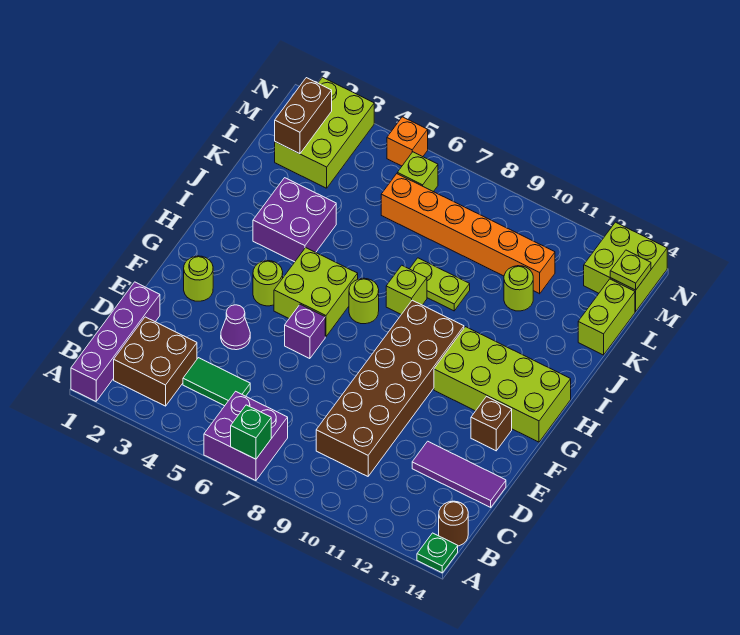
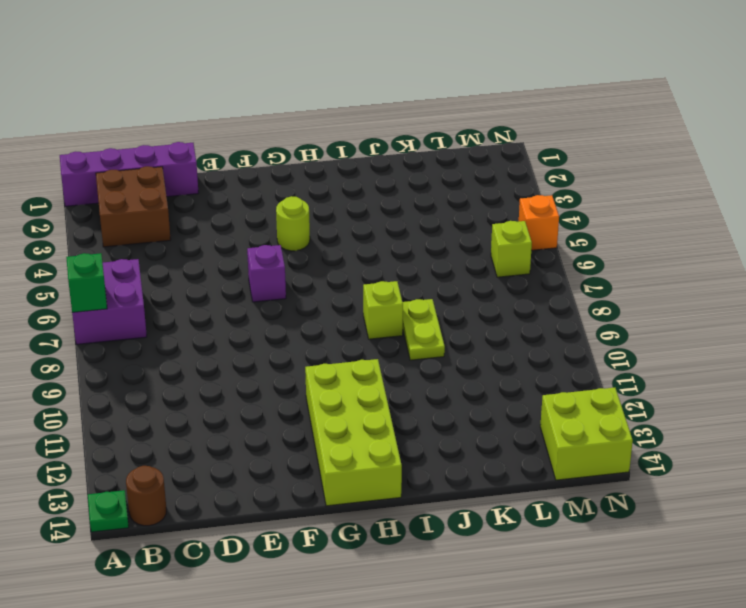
none -> green tile C4:C5 level 1
none -> brown brick C9:H10 level 1
none -> purple tile D12:D14 level 1

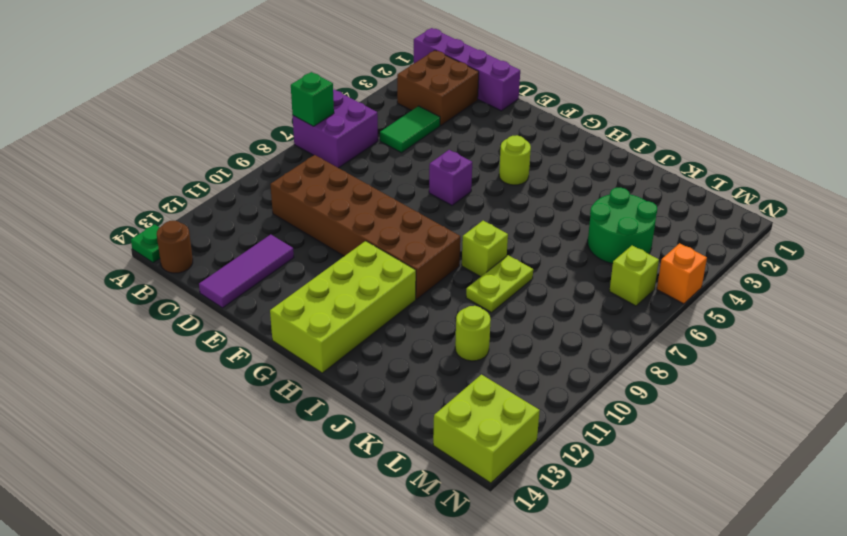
green round brick K4:L5 level 1 -> none
none -> purple cone E4 level 1
none -> lime round brick F2 level 1
none -> brown brick F13 level 1

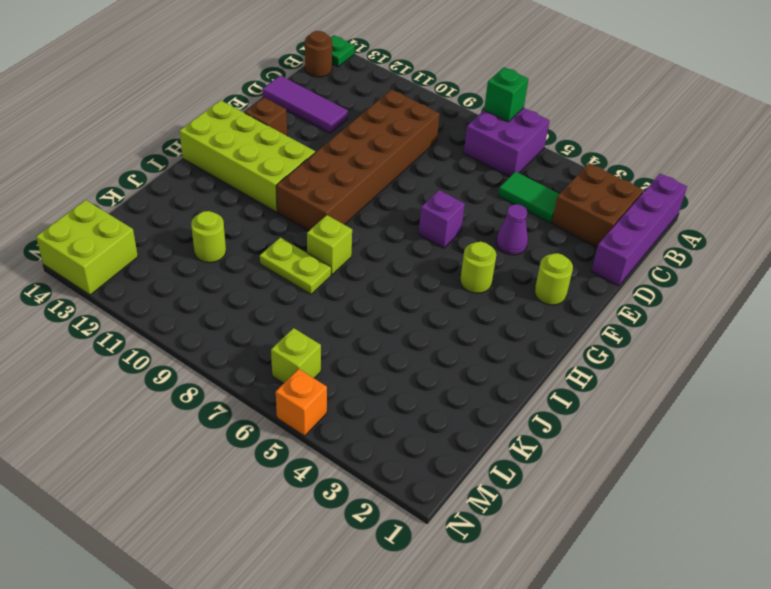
none -> lime brick G5:H6 level 1
none -> lime round brick H7 level 1
none -> purple brick I3:J4 level 1

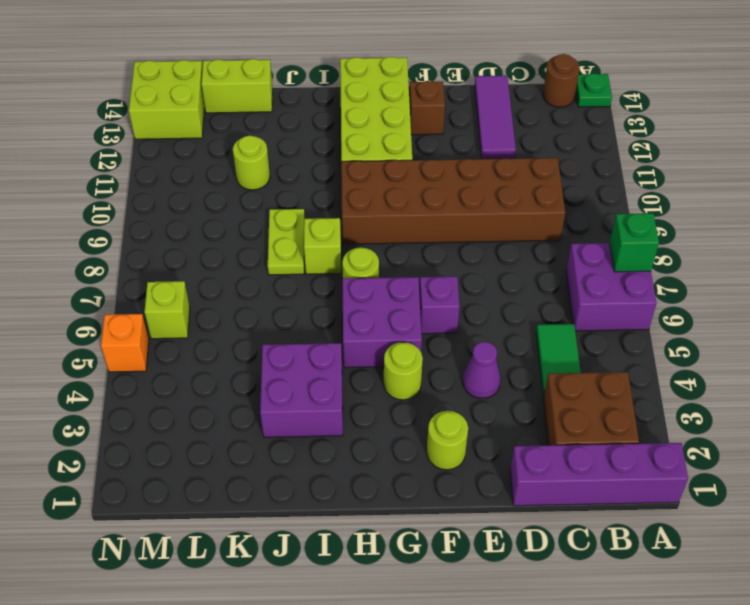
purple brick G5:H6 level 1 -> lime brick G5:H6 level 1
none -> lime brick L2:N3 level 1
none -> orange brick L6:L11 level 1
none -> brown brick L2:M2 level 2

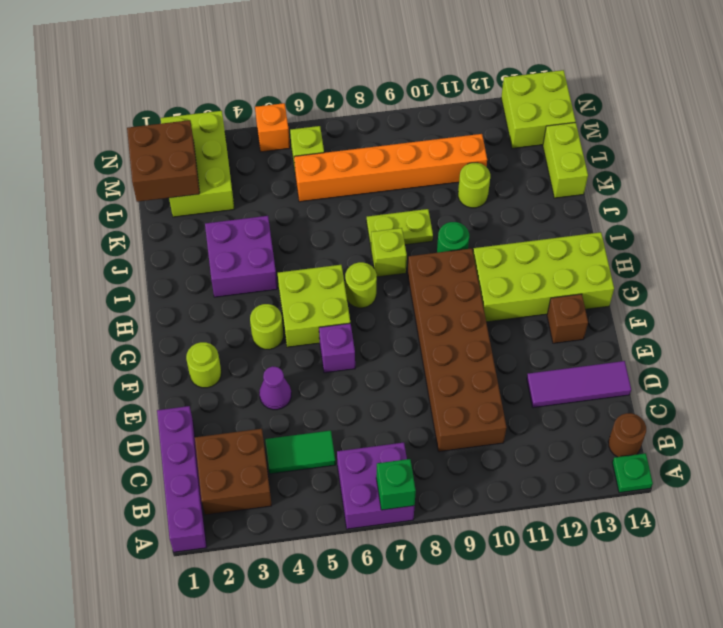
green round brick I10 level 1 -> none
brown brick L1:M2 level 2 -> brown brick L2:M2 level 2
none -> lime plate M14 level 2

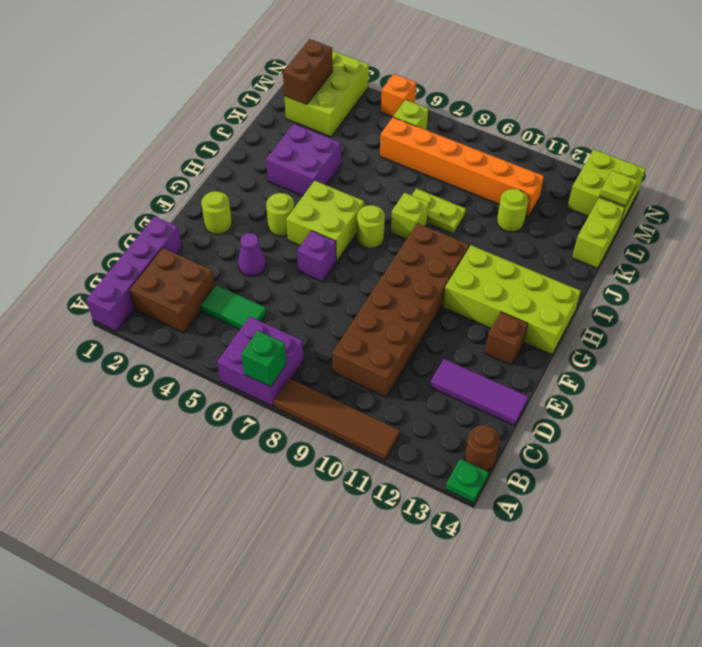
brown tile A8:A11 level 1 -> none

